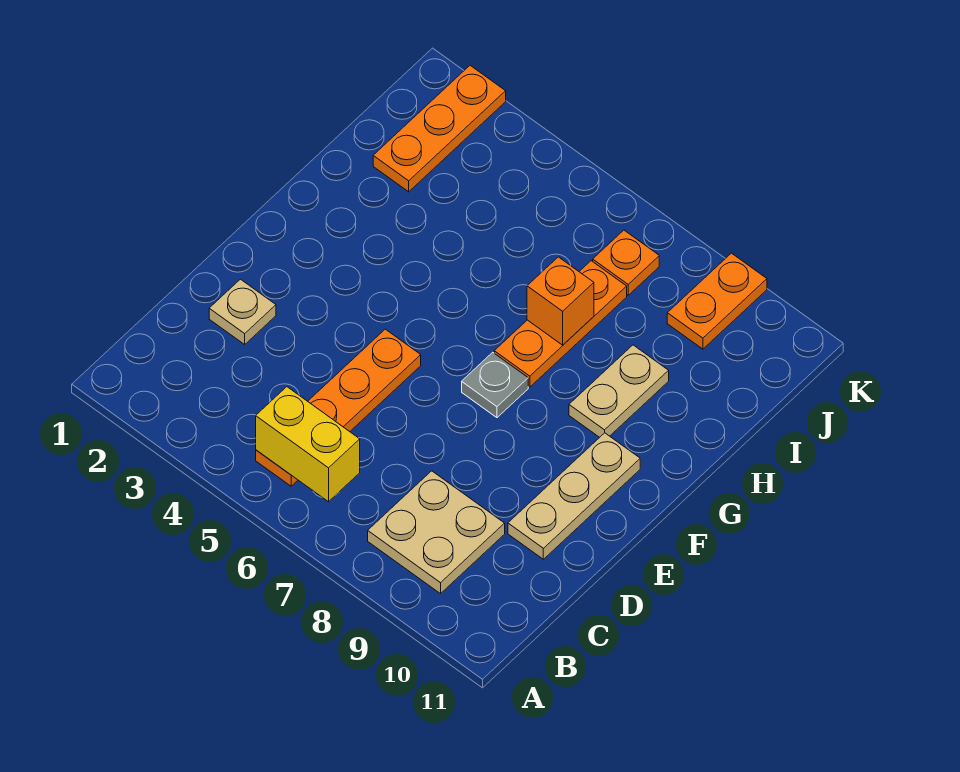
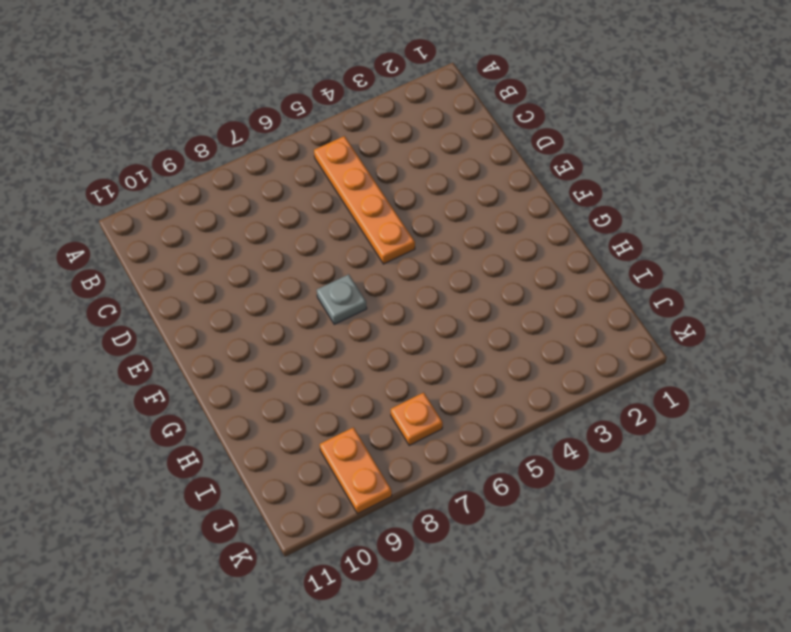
none -> tan plate B8:C9 level 1
none -> tan plate D2 level 1
none -> tan plate D10:F10 level 1

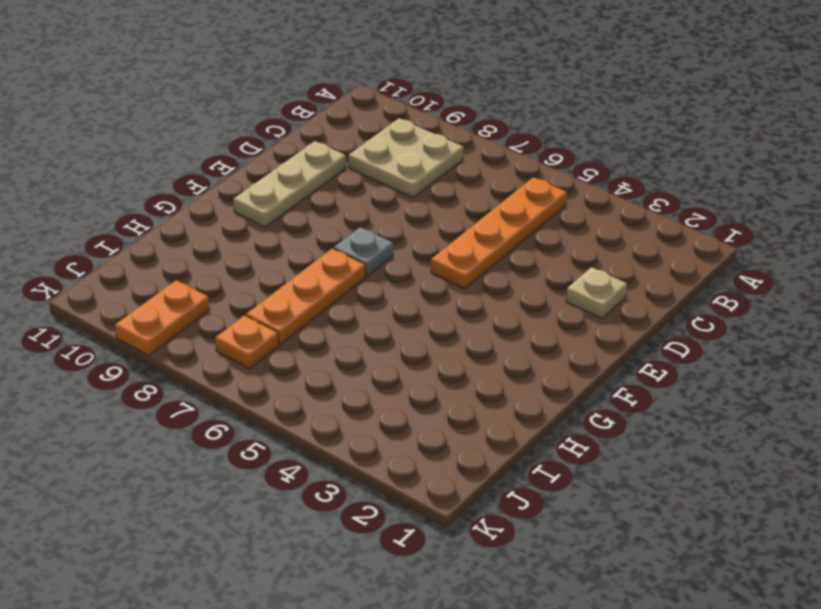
none -> tan plate G9:H9 level 1
none -> orange plate I2:K2 level 1
none -> yellow brick B5:B6 level 2

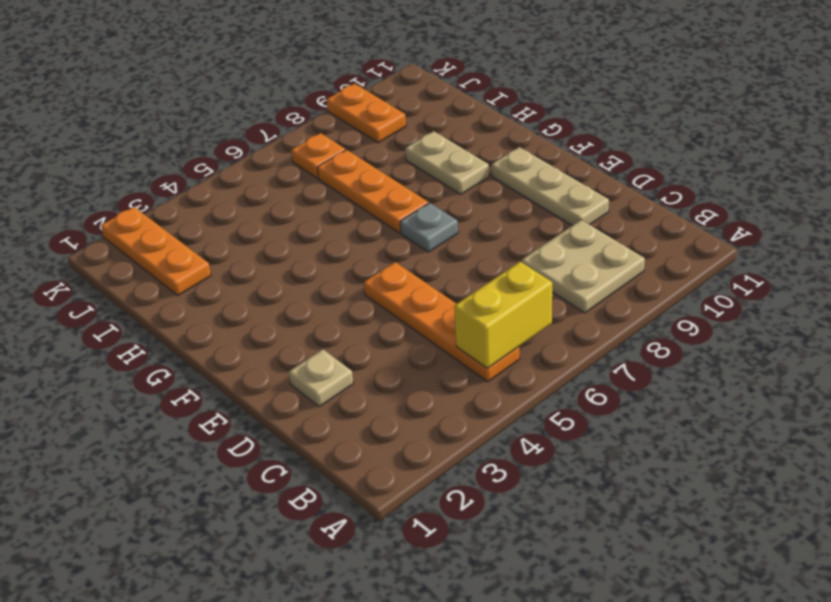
none -> orange brick H7 level 2

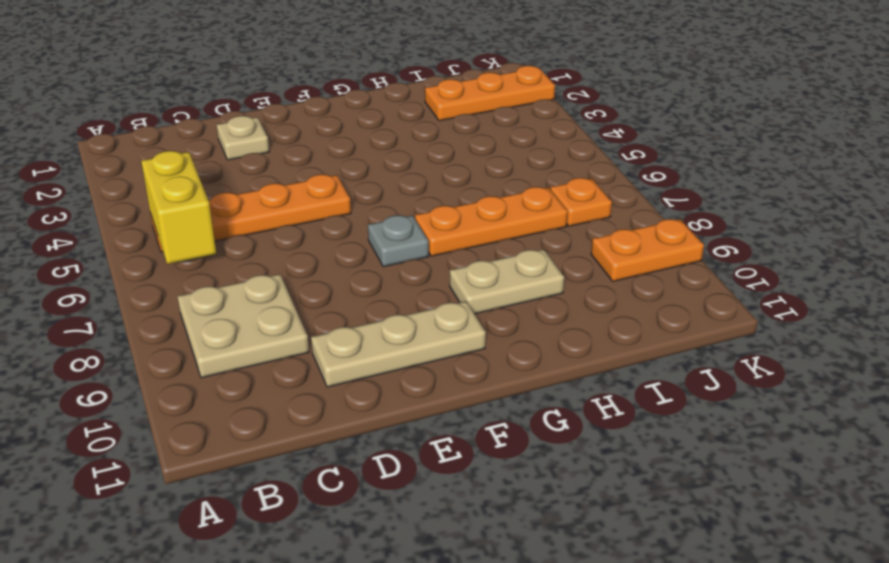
none -> orange brick H7 level 2

